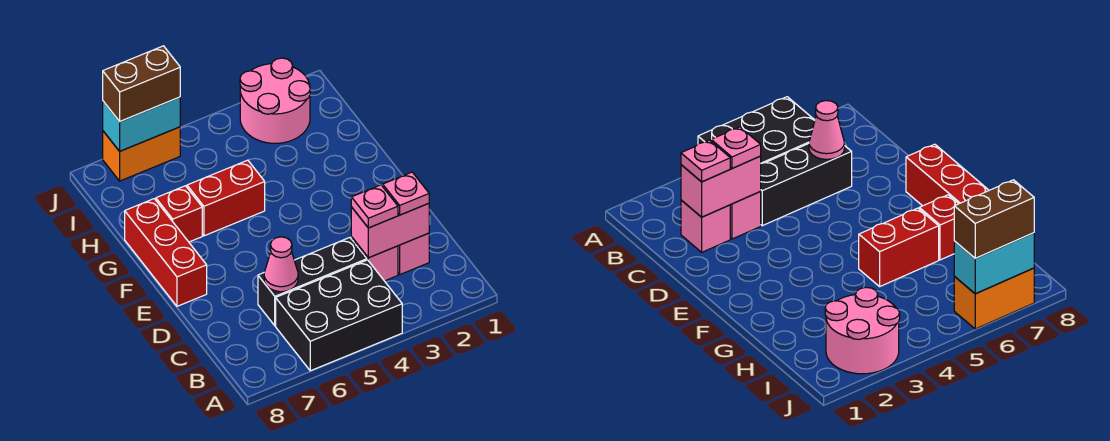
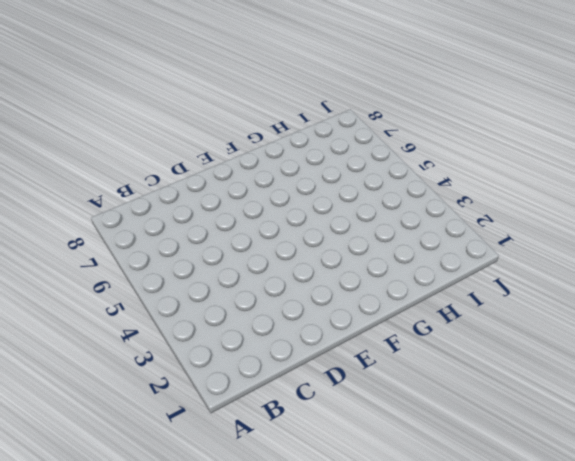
none -> black brick A4:B6 level 1
none -> pink brick C2 level 1
none -> pink brick C3 level 1

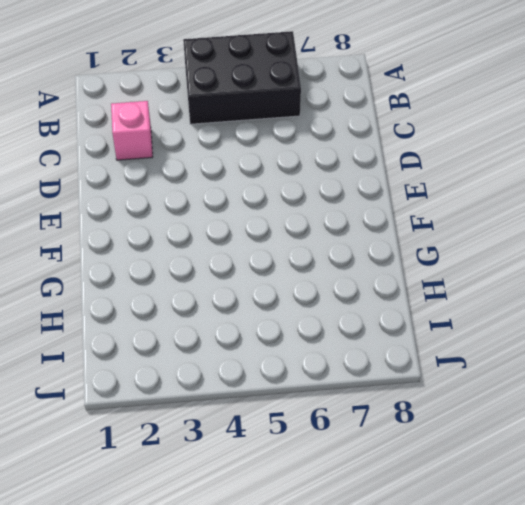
none -> pink brick C3 level 1
none -> black brick C4:C6 level 1
none -> red brick E8:G8 level 1

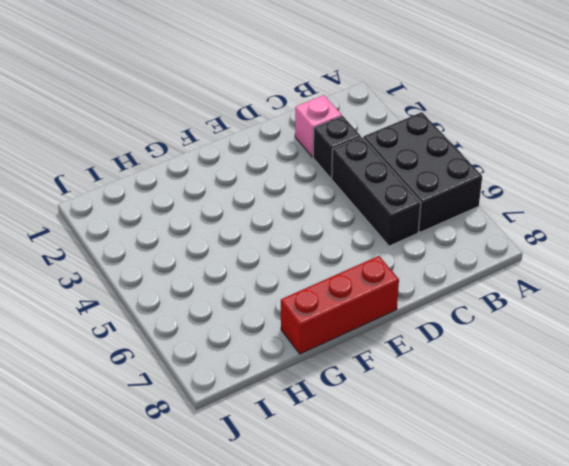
black brick C3 level 1 -> pink brick C3 level 1
none -> red brick G5:G6 level 1
none -> red brick G7 level 1
none -> pink round brick I2:J3 level 1

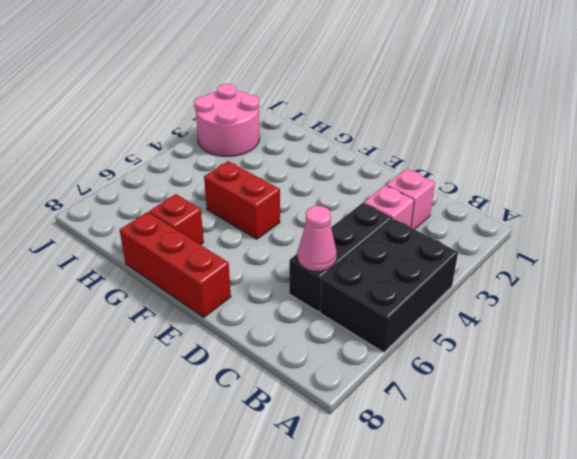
red brick F5:G5 level 1 -> red brick G5:G6 level 1
none -> orange brick J6:J7 level 1
none -> pink brick C2:C3 level 2
none -> cyan brick J6:J7 level 2

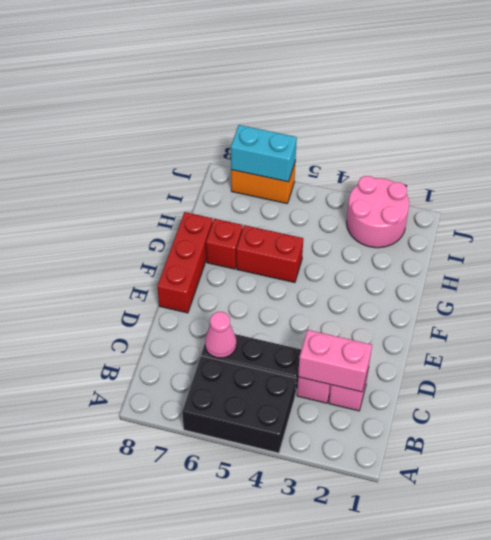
none -> pink plate C2 level 3
none -> pink plate C3 level 3
none -> brown brick J6:J7 level 3

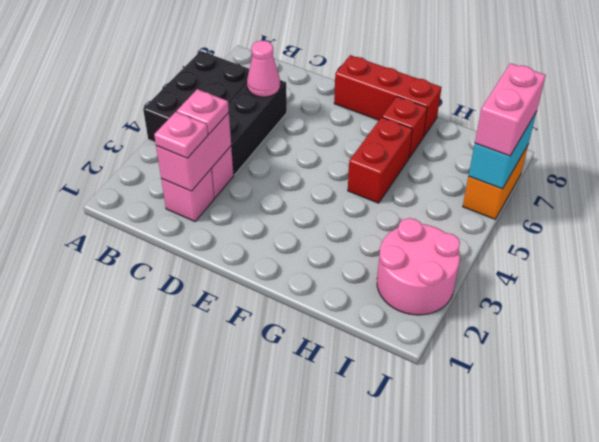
pink brick J6:J7 level 3 -> brown brick J6:J7 level 3

